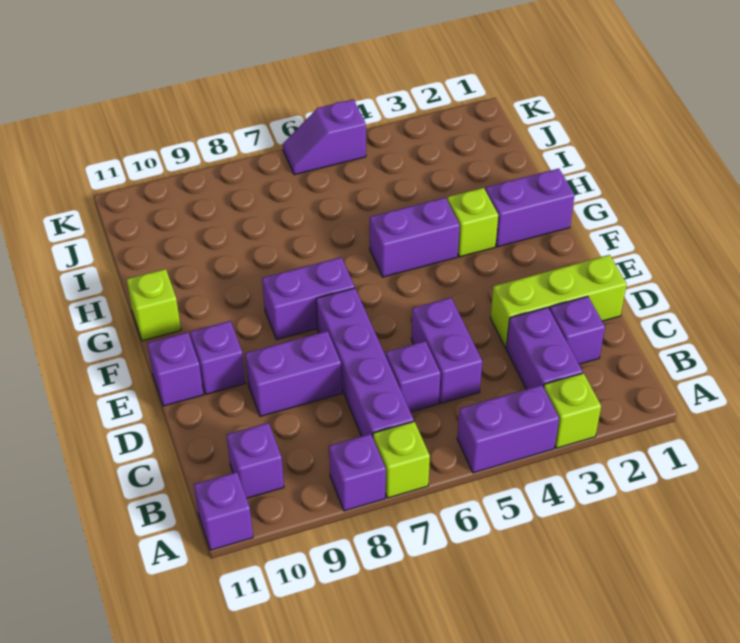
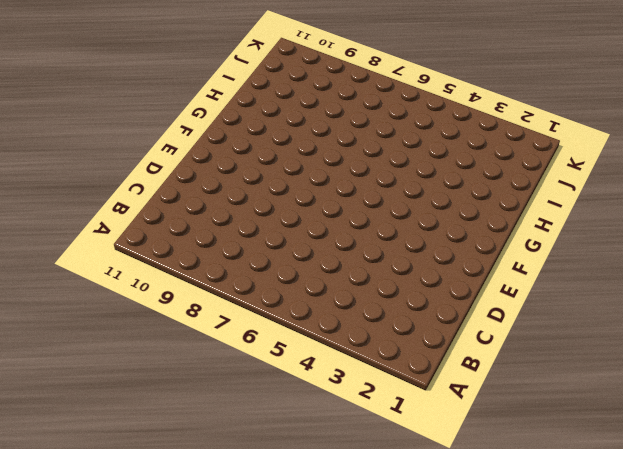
none -> lime brick A3 level 1
none -> purple brick A4:A5 level 1
none -> lime brick A7 level 1

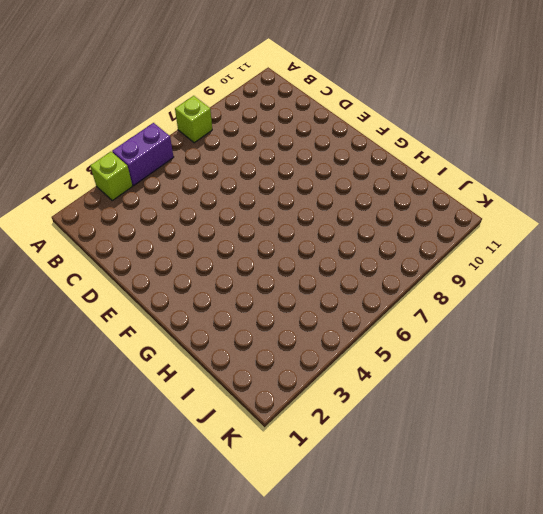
none -> purple brick A8 level 1
none -> purple brick A11 level 1
none -> purple brick B3:C3 level 1

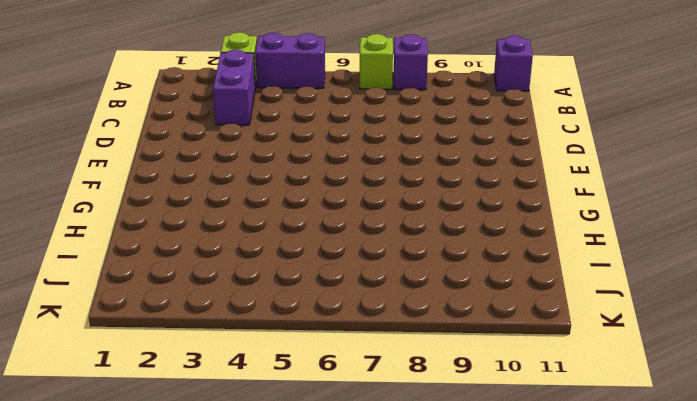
none -> purple brick B7:E7 level 1
none -> purple brick B10 level 1
none -> purple brick C2 level 1

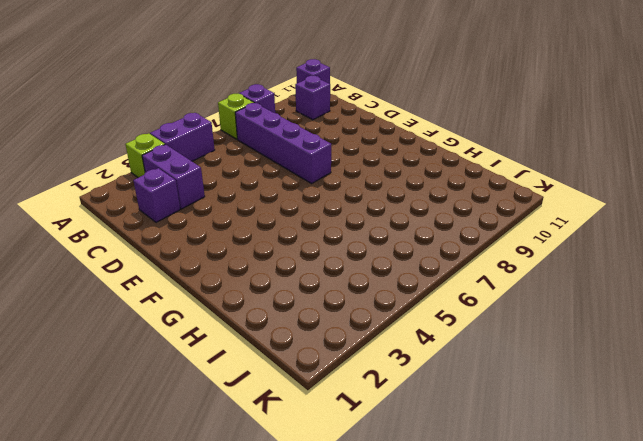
none -> purple brick C5:D5 level 1
none -> purple brick C6 level 1
none -> lime brick D1:D3 level 1

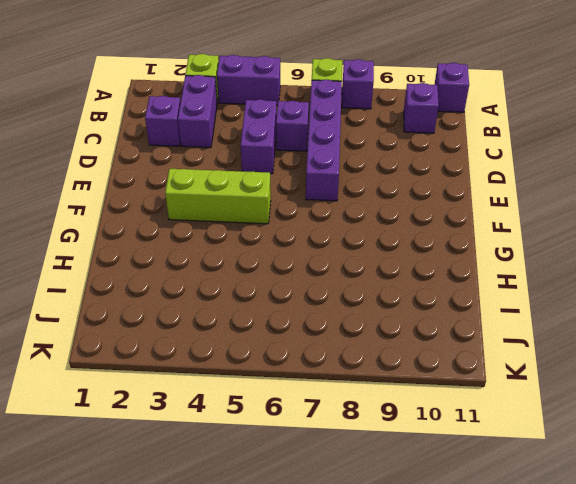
lime brick F3:F5 level 1 -> lime brick D1:D3 level 1
none -> purple brick D8:D9 level 1
none -> purple brick E10 level 1
none -> purple brick E11 level 1

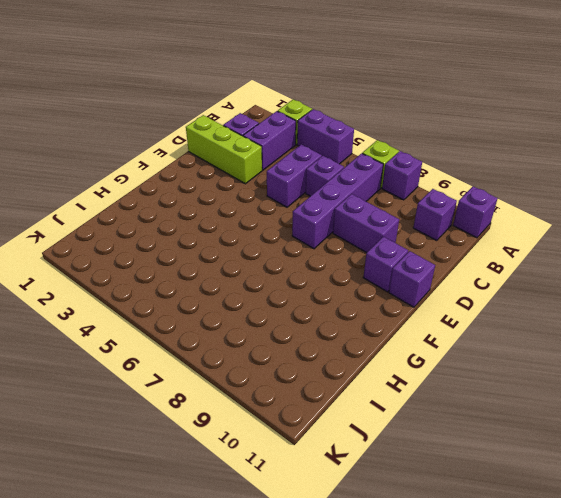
none -> purple brick F7:F8 level 1
none -> purple brick G1:G2 level 1
none -> lime brick G3 level 1

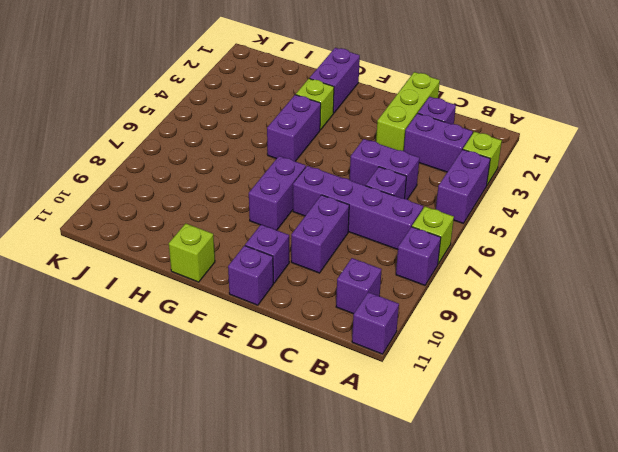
none -> purple slope K5:K6 level 1 top 5

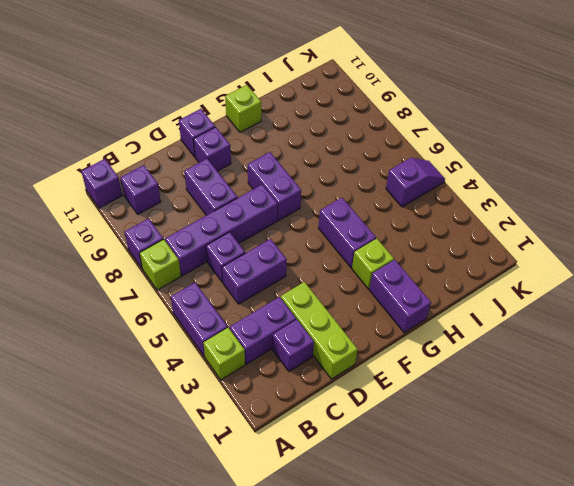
purple slope J5:K5 level 1 top J -> purple slope K5:K6 level 1 top 5

